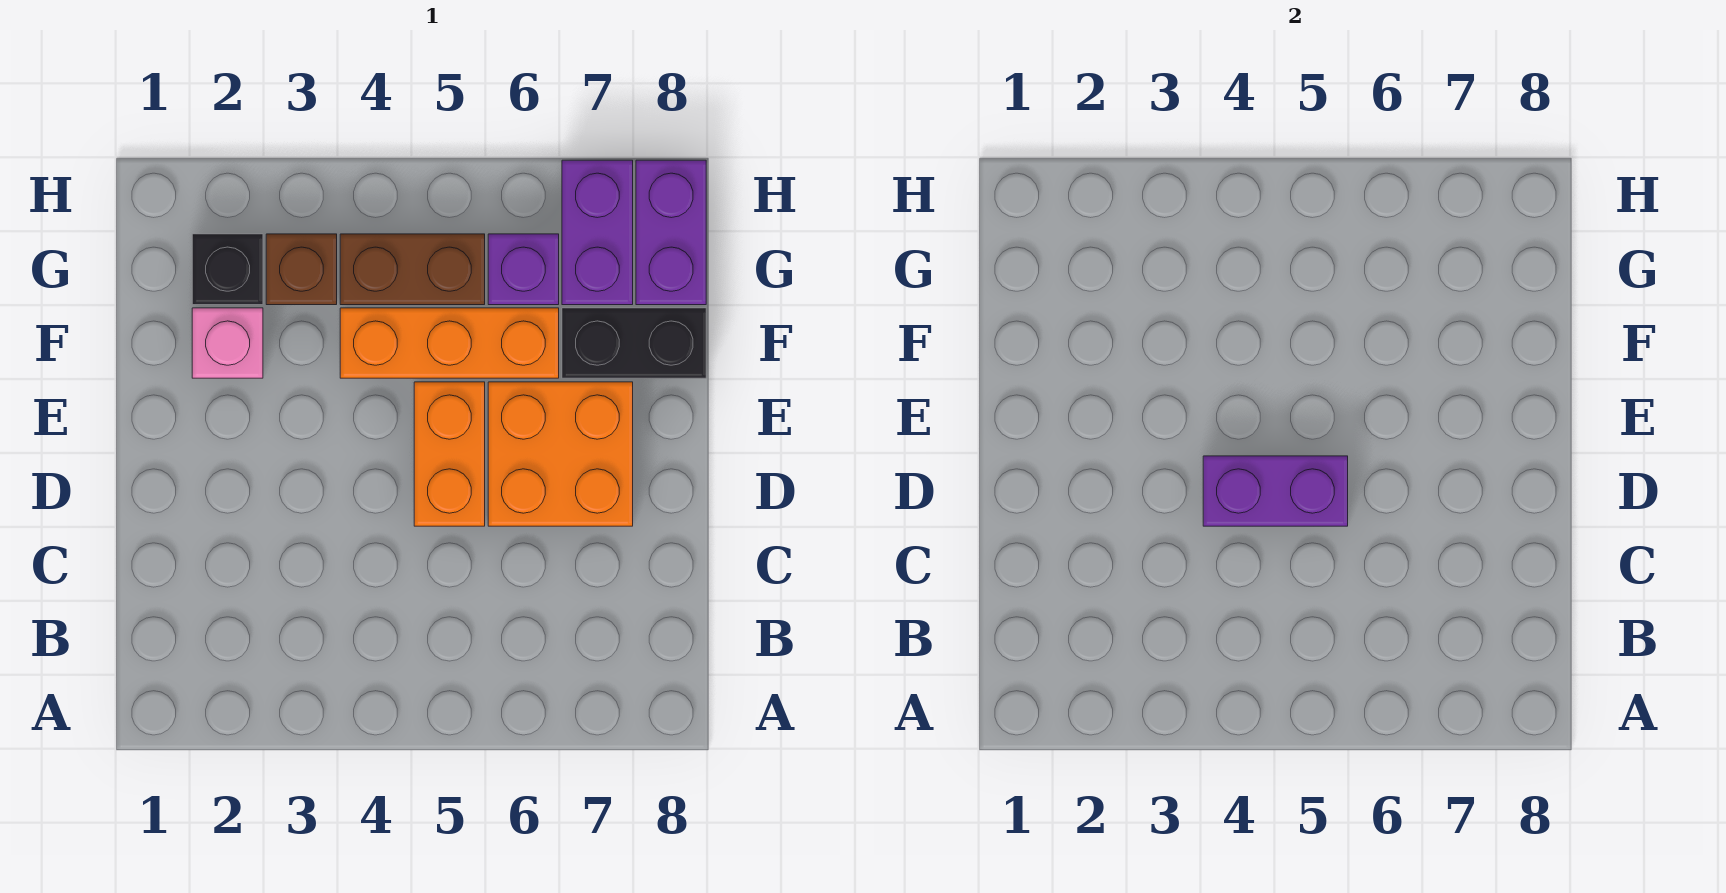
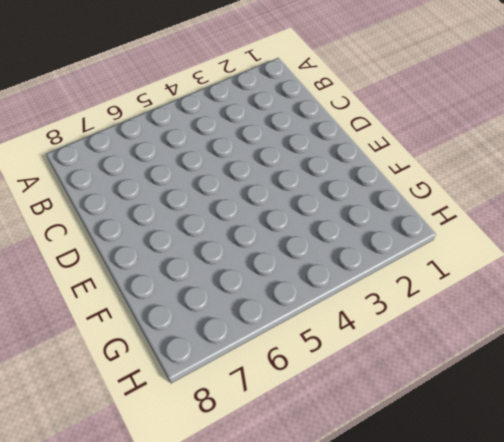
none -> orange brick D5:E5 level 1
none -> orange brick D6:E7 level 1
none -> pink brick F2 level 1

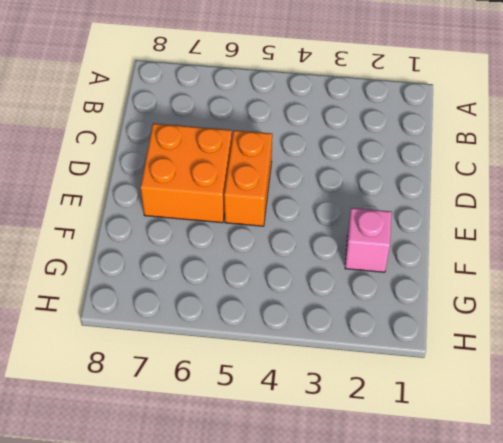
none -> orange brick F4:F6 level 1
none -> black brick F7:F8 level 1
none -> black brick G2 level 1

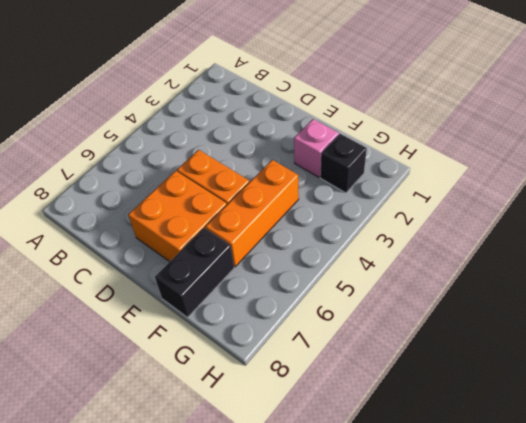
none -> brown brick G3 level 1
none -> brown brick G4:G5 level 1
none -> purple brick G6 level 1

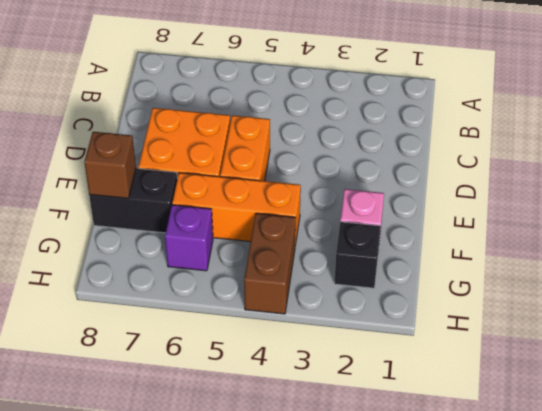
brown brick F8 level 2 -> brown brick G3 level 1
brown brick G4:H4 level 1 -> brown brick G4:G5 level 1
none -> purple brick G7:H7 level 1
none -> purple brick G8:H8 level 1
none -> purple brick D4:D5 level 2

